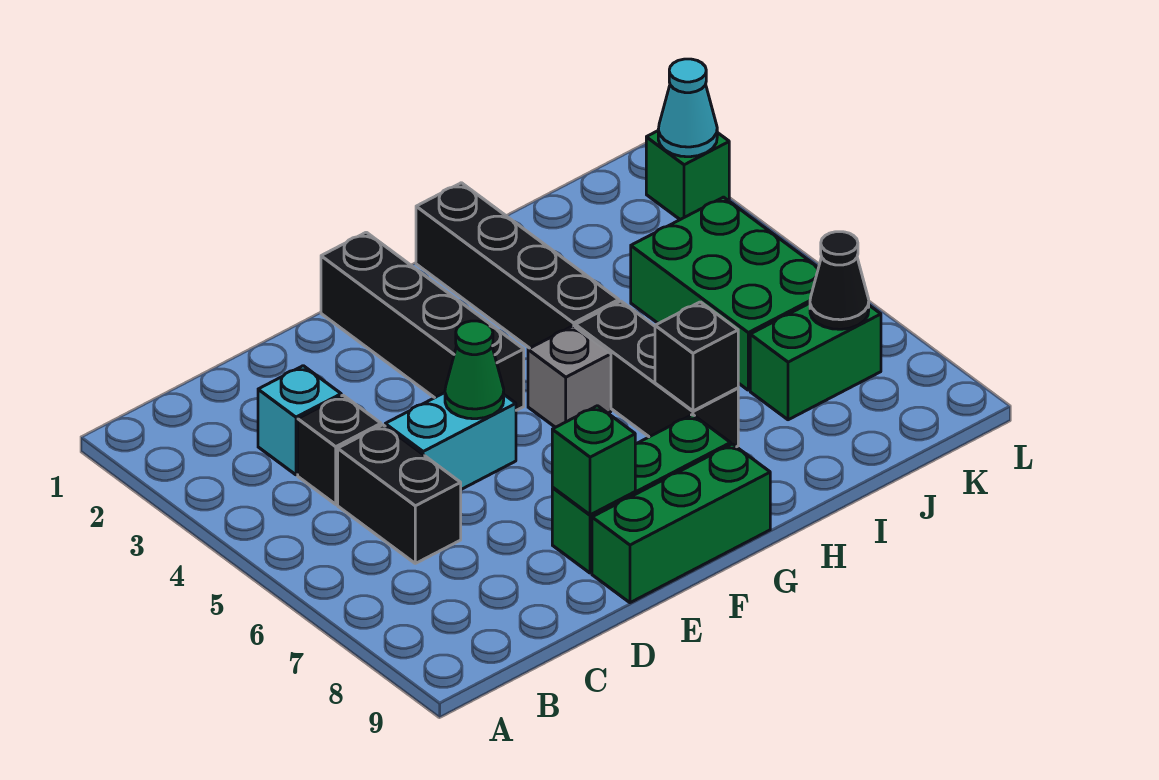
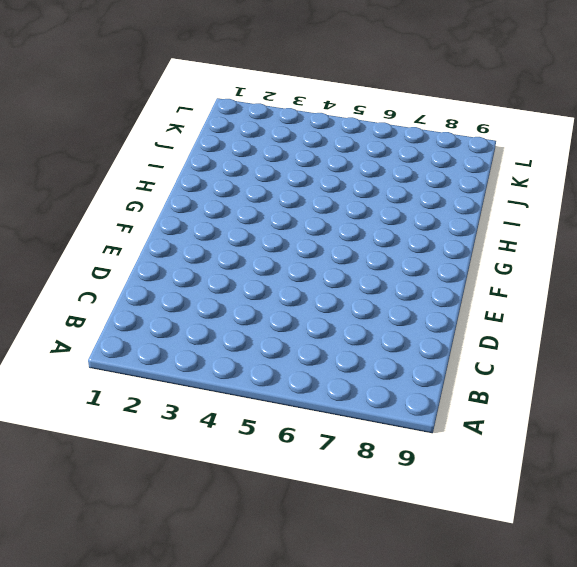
none -> cyan brick C3 level 1
none -> black brick C4 level 1
none -> black brick C5:C6 level 1

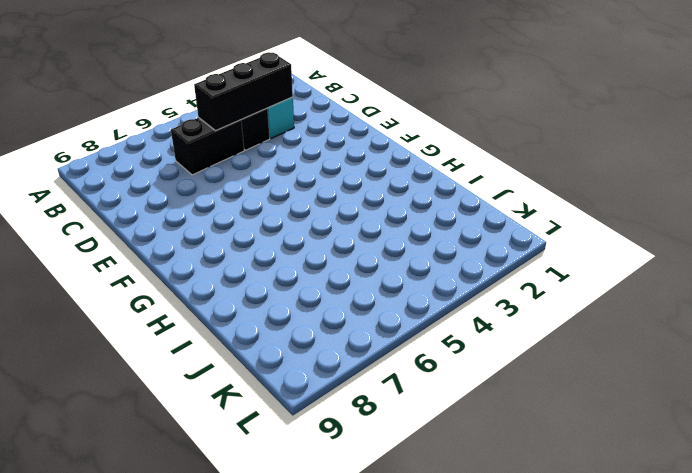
black brick C3:C5 level 2 -> black brick H5:H7 level 1
none -> cyan brick D5:E5 level 1
none -> green brick E8:G8 level 1
none -> green brick E9:G9 level 1

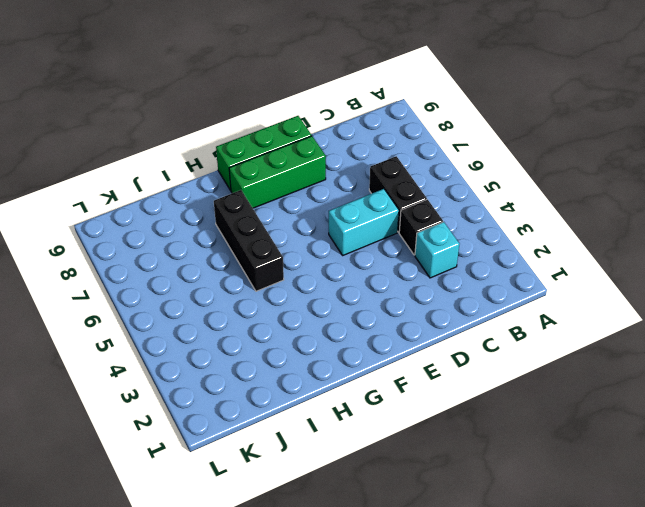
none -> black brick F1:F4 level 1
none -> grey brick G5 level 1
none -> black brick H1:H4 level 1

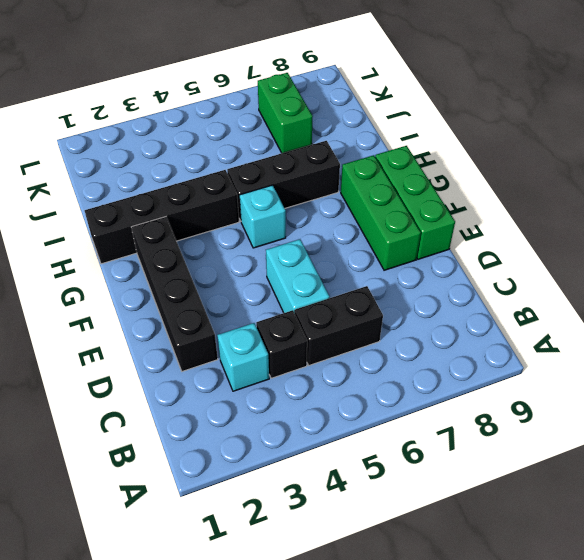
black brick D2:G2 level 1 -> black brick F1:F4 level 1
cyan brick G5 level 1 -> grey brick G5 level 1
none -> green brick J4:K6 level 1
none -> green brick L2 level 1
none -> green cone E5 level 2

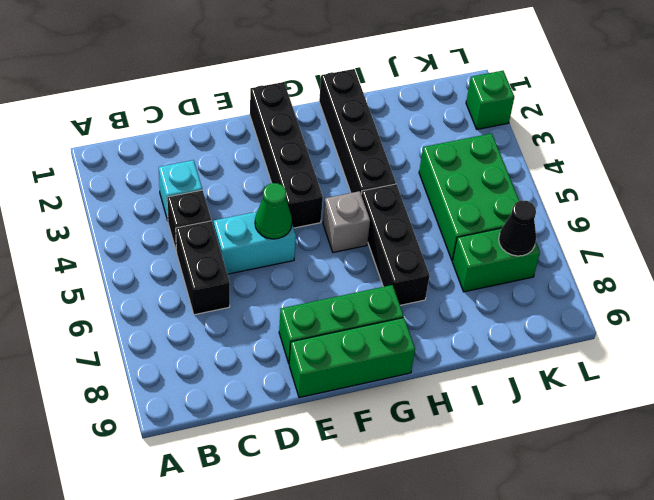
none -> green brick E8 level 2
none -> black brick H7 level 2
none -> cyan cone L2 level 2

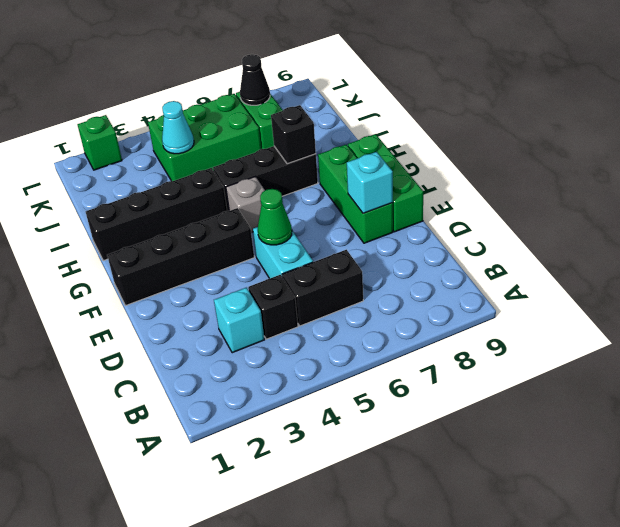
cyan brick E8 level 2 -> green brick E8 level 2
cyan cone J4 level 2 -> cyan cone L2 level 2

